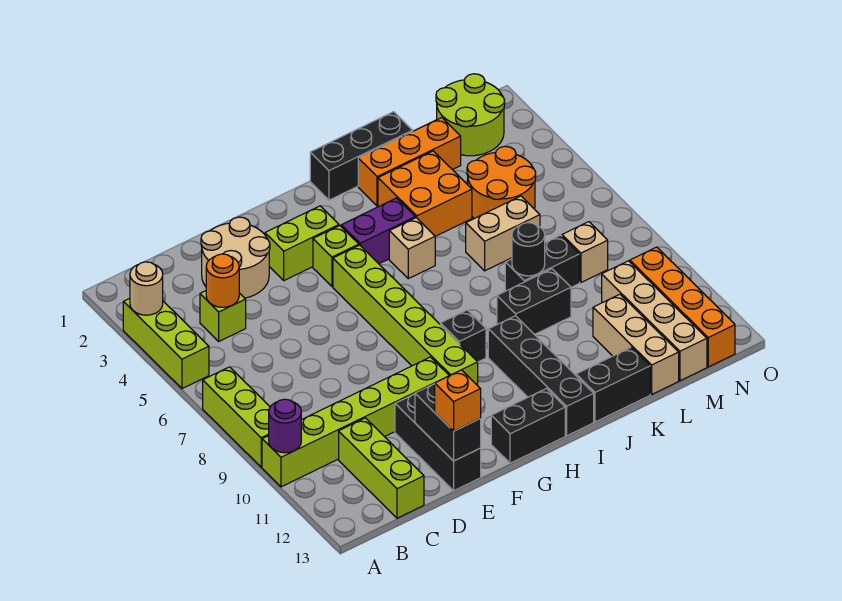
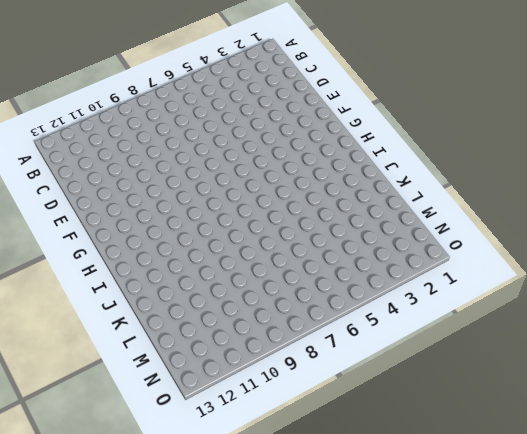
none -> lime brick A3:A5 level 1
none -> lime brick A7:A9 level 1
none -> lime brick A10:F10 level 1
none -> lime brick C4 level 1

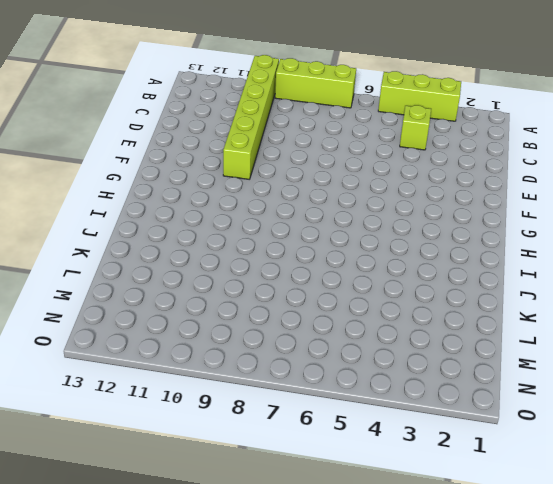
none -> lime brick C11:C13 level 1
none -> tan round brick D2:E3 level 1
none -> black brick E11:E13 level 1
none -> lime brick F3:G3 level 1

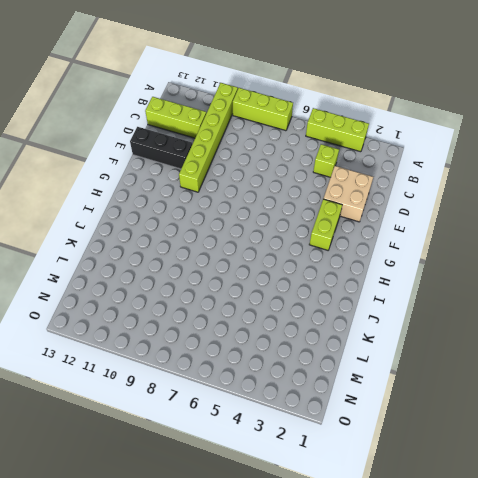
tan brick D2:E3 level 1 -> tan round brick D2:E3 level 1
none -> lime brick G4 level 1
none -> lime brick G5:G10 level 1
none -> black brick G13:H13 level 1
none -> purple brick H4:I4 level 1

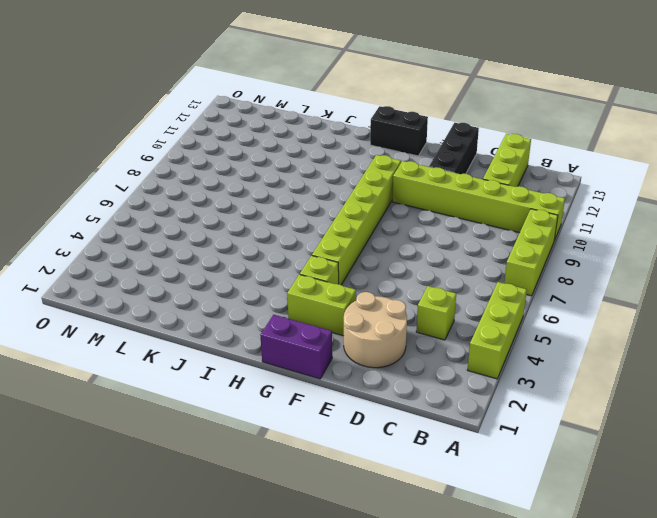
purple brick F1:G1 level 1 -> purple brick H4:I4 level 1
none -> black brick H9 level 1
none -> black brick I1:K1 level 1
none -> tan brick I5 level 1
none -> black brick I10:I13 level 1

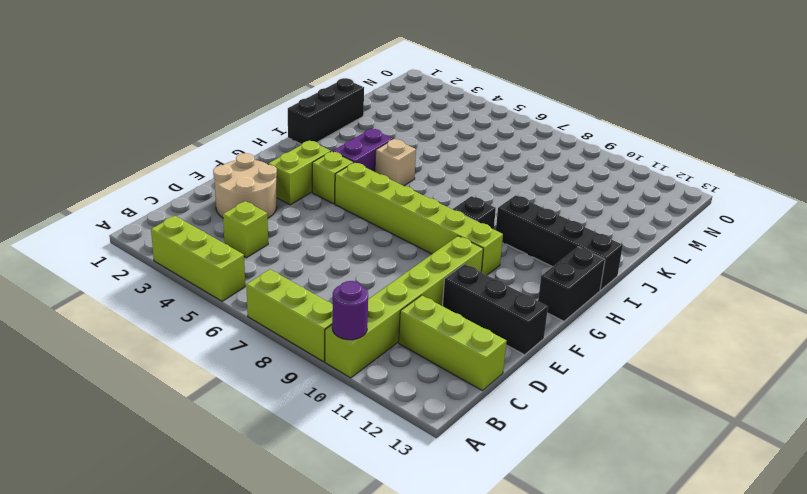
none -> orange brick J2:L2 level 1
none -> orange brick J3:K4 level 1
none -> black brick J9:K9 level 1
none -> black brick J13:K13 level 1

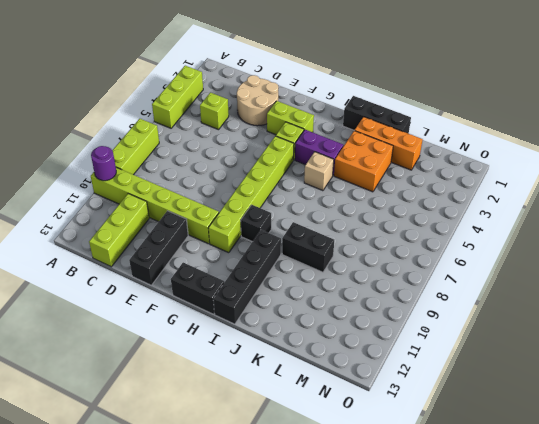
none -> black brick J13:K13 level 1
none -> tan brick K6:L6 level 1
none -> black brick K8:L8 level 1
none -> orange round brick L4:M5 level 1

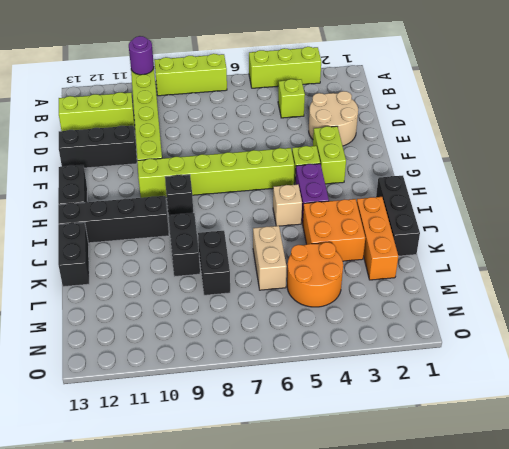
none -> tan brick L11:L13 level 1
none -> lime round brick M1:N2 level 1
none -> tan brick M8 level 1
none -> tan brick M10:M13 level 1

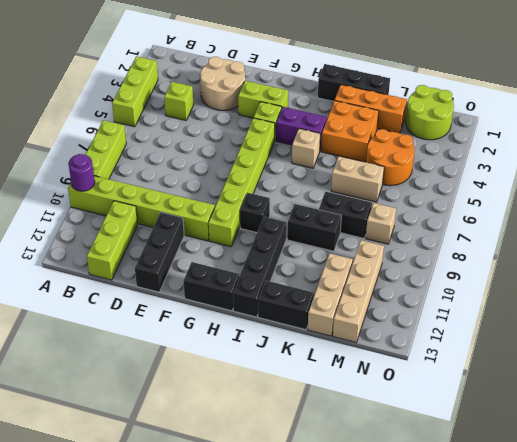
none -> orange brick N10:N13 level 1
none -> tan round brick A3 level 2
none -> orange round brick C4 level 2
none -> black brick E12:E13 level 2

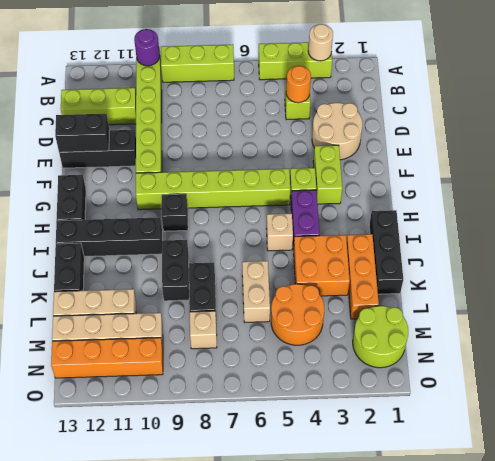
none -> black round brick K8 level 2
none -> orange brick E13 level 3

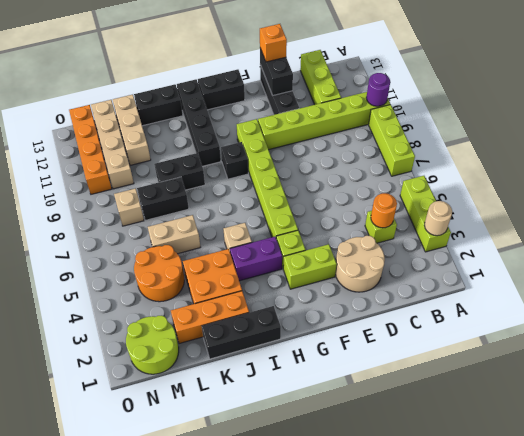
none -> black round brick K8 level 2

